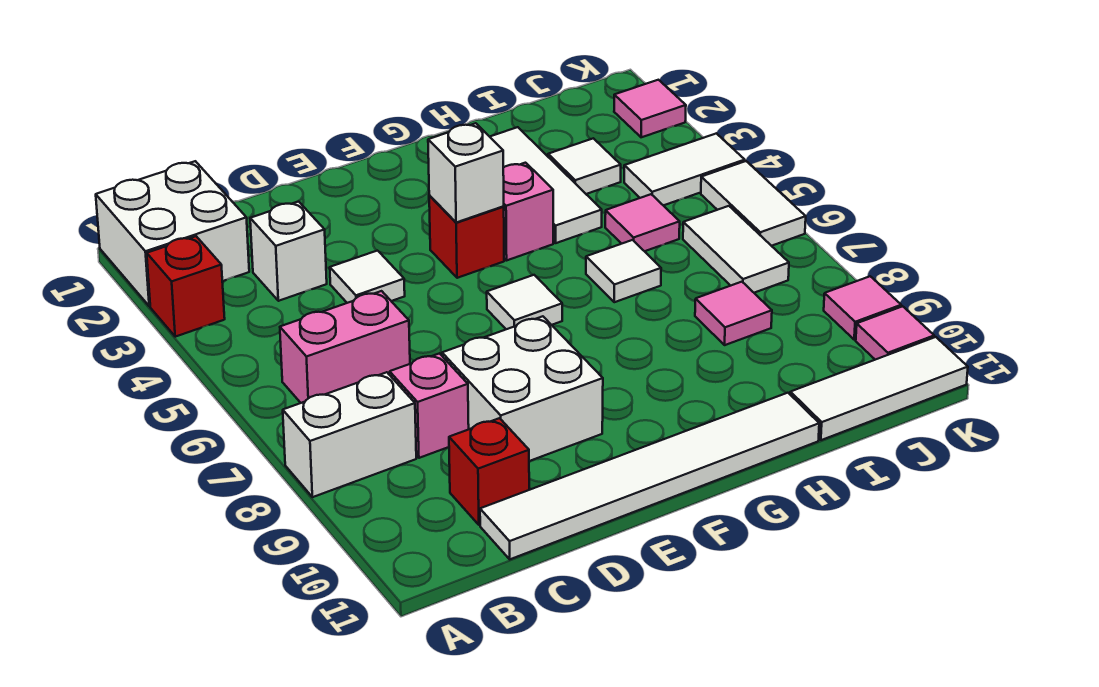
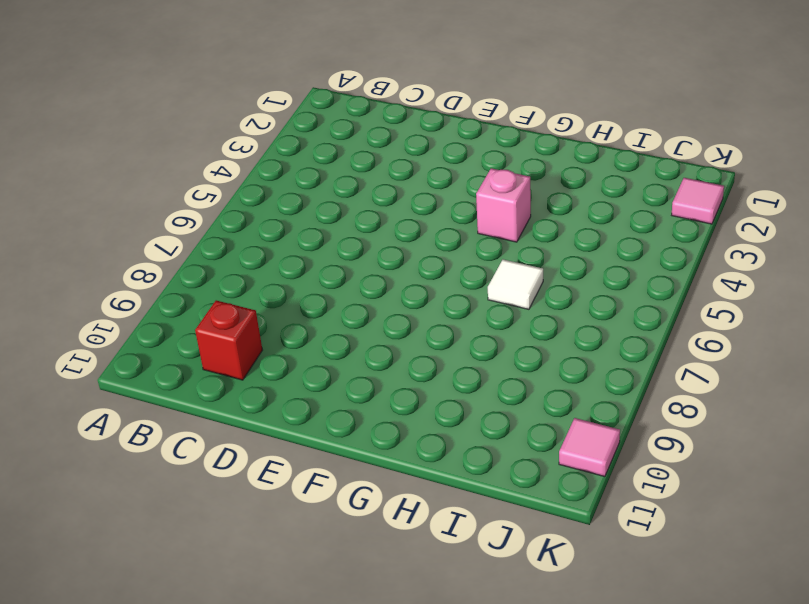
none -> white brick A1:B2 level 1
none -> red brick A3 level 1
none -> white brick A8:B8 level 1

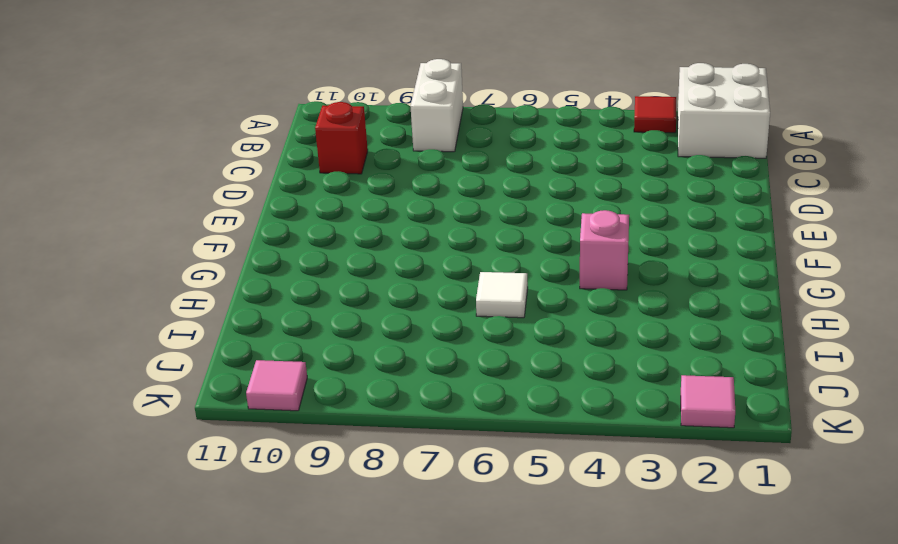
red tile A3 level 1 -> red brick A3 level 1
none -> pink brick B6:C6 level 1
none -> white brick C3 level 1
none -> pink brick C8 level 1

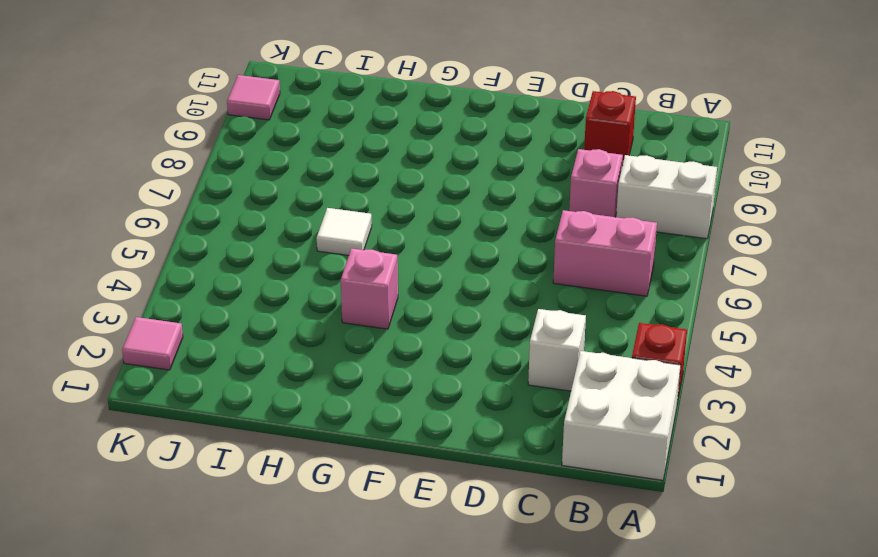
none -> white tile C11:H11 level 1
none -> white tile D4 level 1
none -> white brick D8:E9 level 1

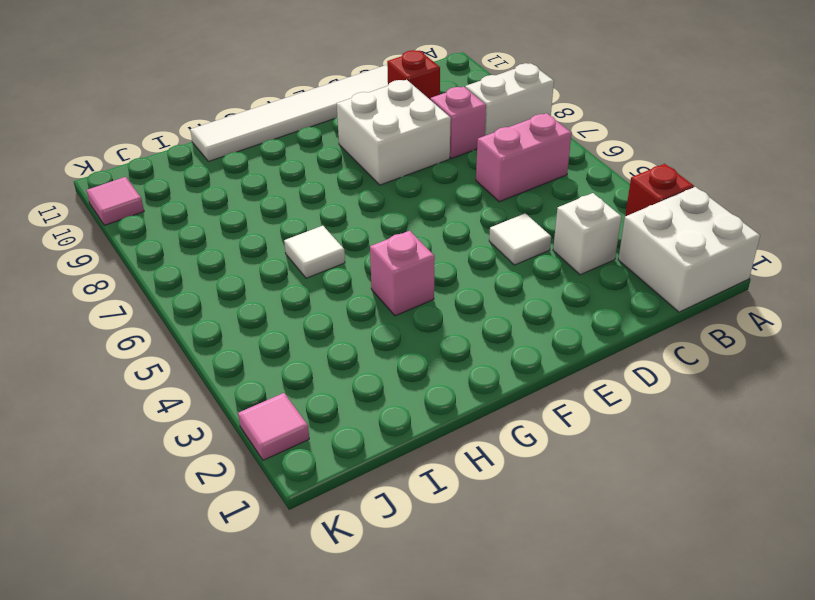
none -> red brick F4 level 1
none -> white tile F6 level 1
none -> white tile H2:H4 level 1

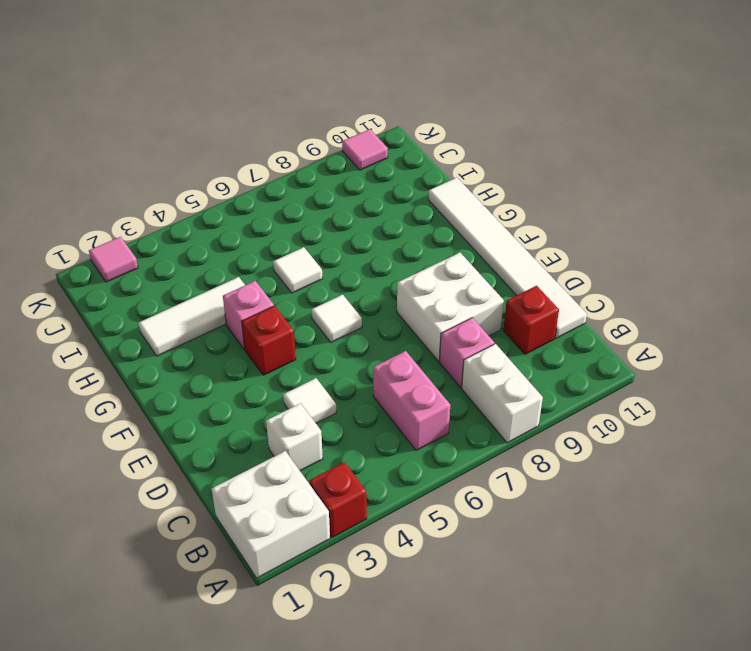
none -> white tile I3 level 1
none -> pink tile I5 level 1
none -> pink tile I8 level 1

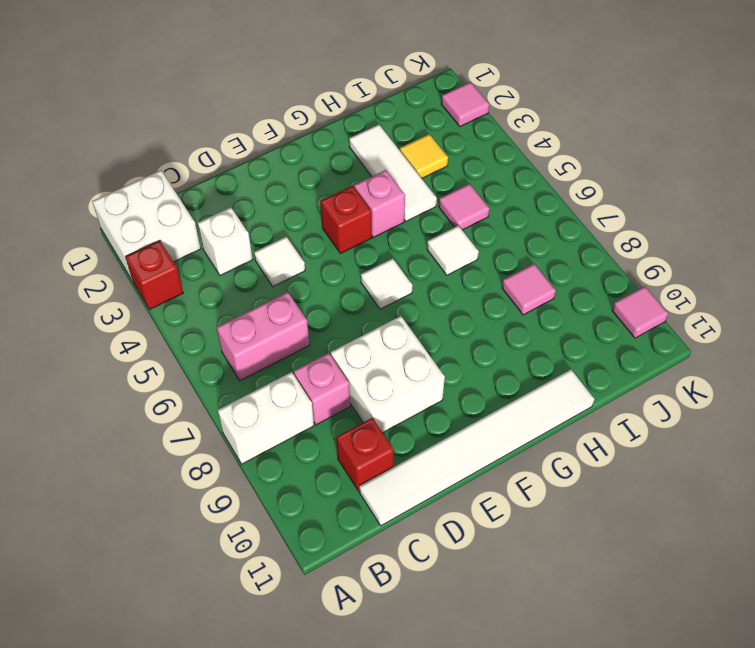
yellow tile I3 level 1 -> white tile I3 level 1
none -> white tile I11:K11 level 1
none -> white tile J4:K4 level 1
none -> white tile J6:J7 level 1

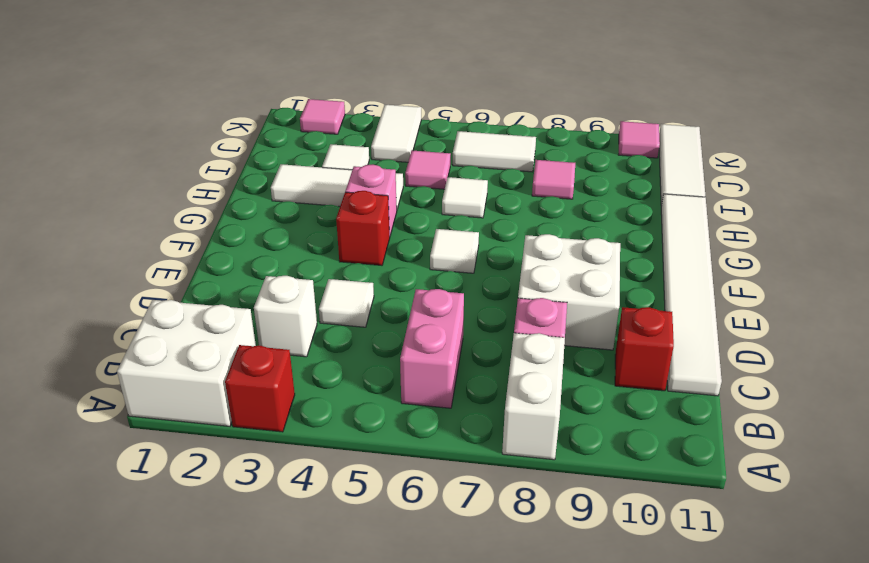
none -> white tile K5:K6 level 1
none -> pink tile K9 level 1
none -> white brick F4 level 2

